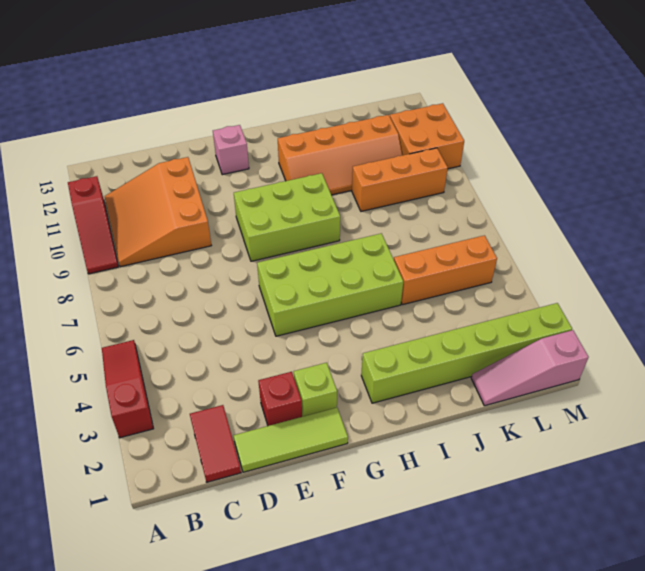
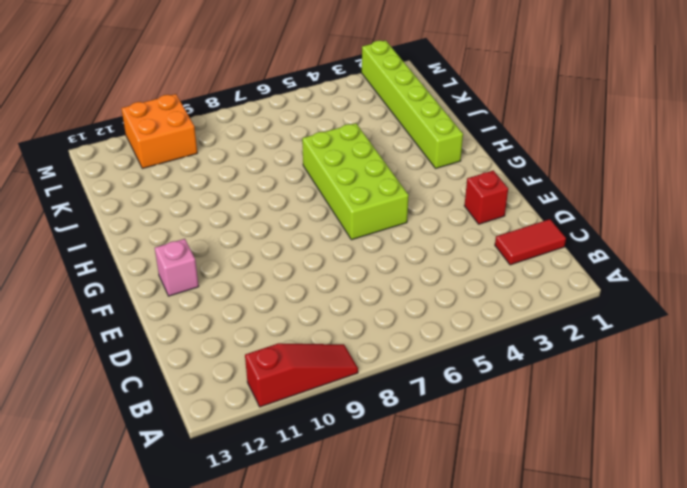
none -> red slope A3:A5 level 1 top 3
none -> orange slope B9:D11 level 1 top D
none -> lime tile D1:F1 level 1

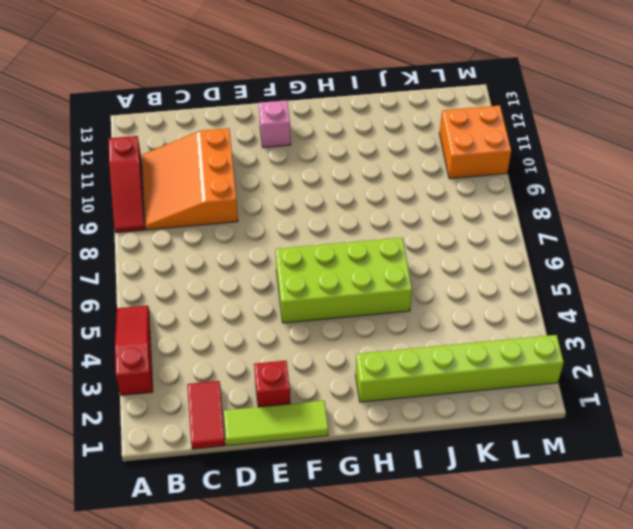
none -> lime brick F2 level 1
none -> lime brick F8:H9 level 1
none -> orange slope H10:K11 level 1 top 11

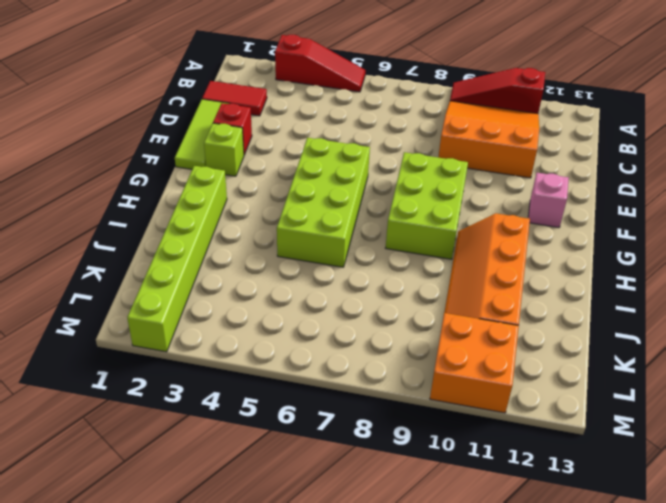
none -> orange brick J5:L5 level 1
none -> orange brick J9:L9 level 1
none -> pink slope K1:M1 level 1 top M

